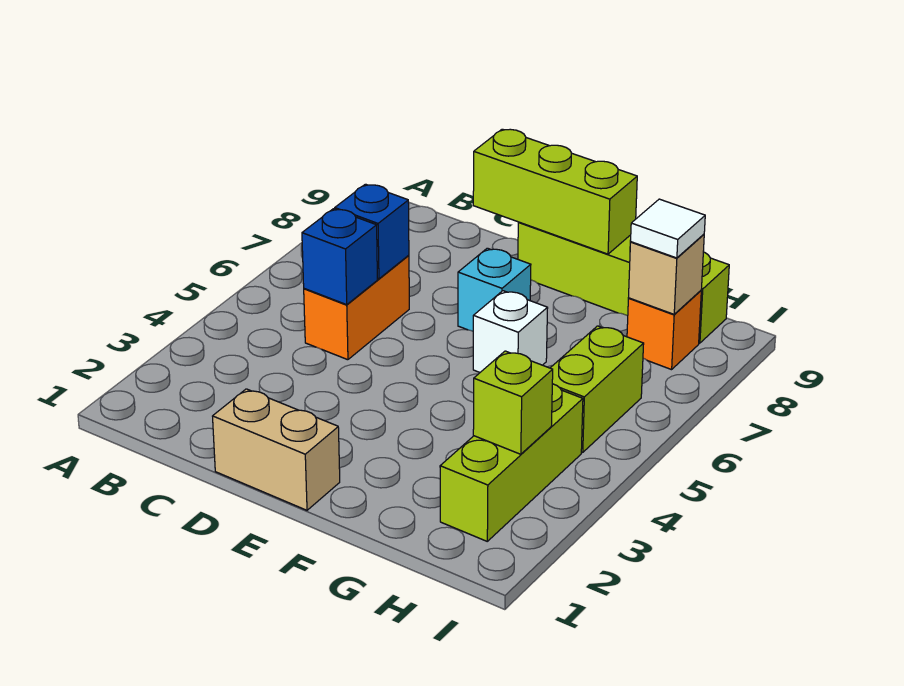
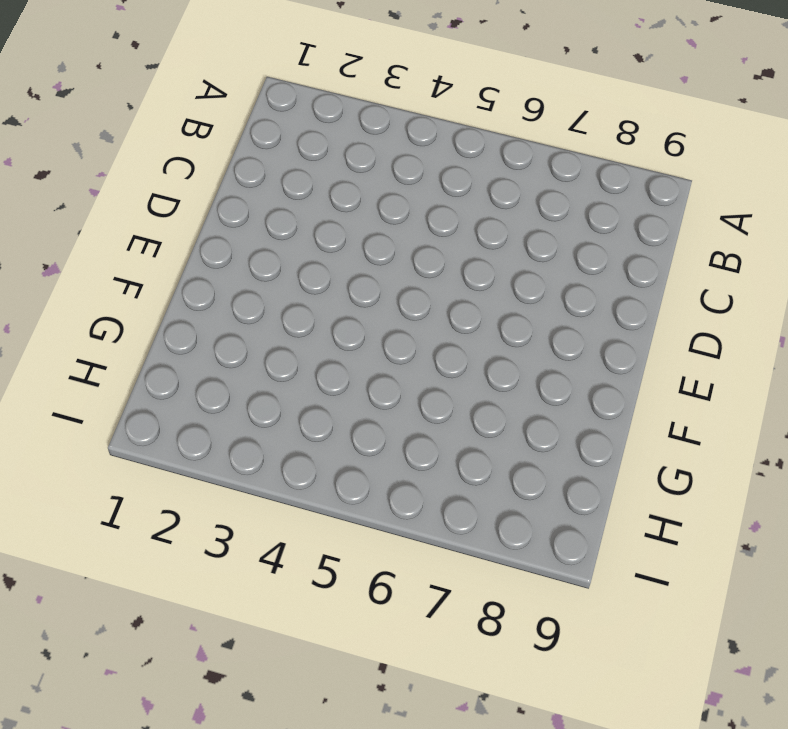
none -> orange brick C5:C6 level 1
none -> tan brick D1:E1 level 1
none -> cyan brick E7 level 1

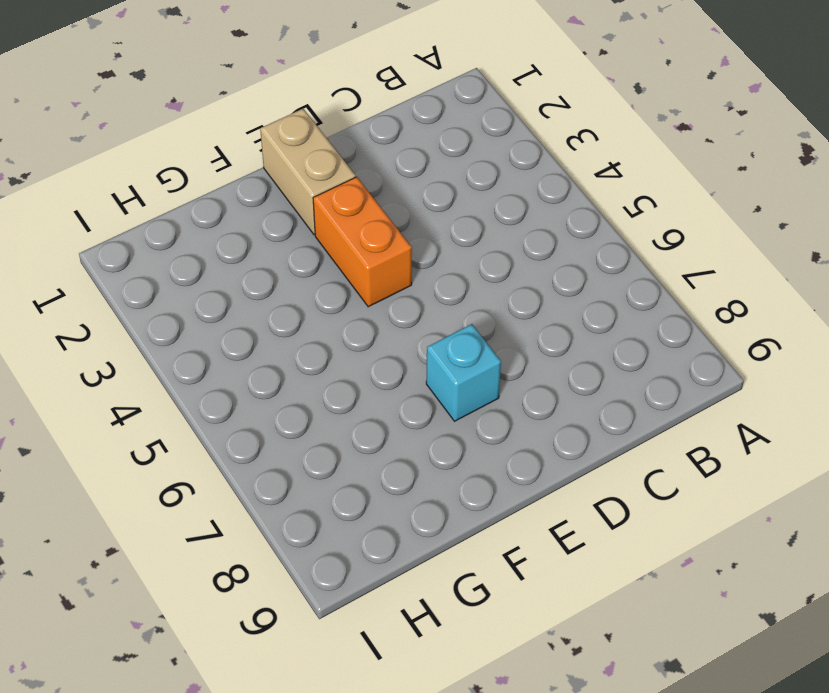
tan brick E1:E2 level 1 -> tan brick D1:E1 level 1
orange brick E3:E4 level 1 -> orange brick C5:C6 level 1
none -> lime brick E9:H9 level 1
none -> white brick F6 level 1
none -> lime brick H2:H4 level 1

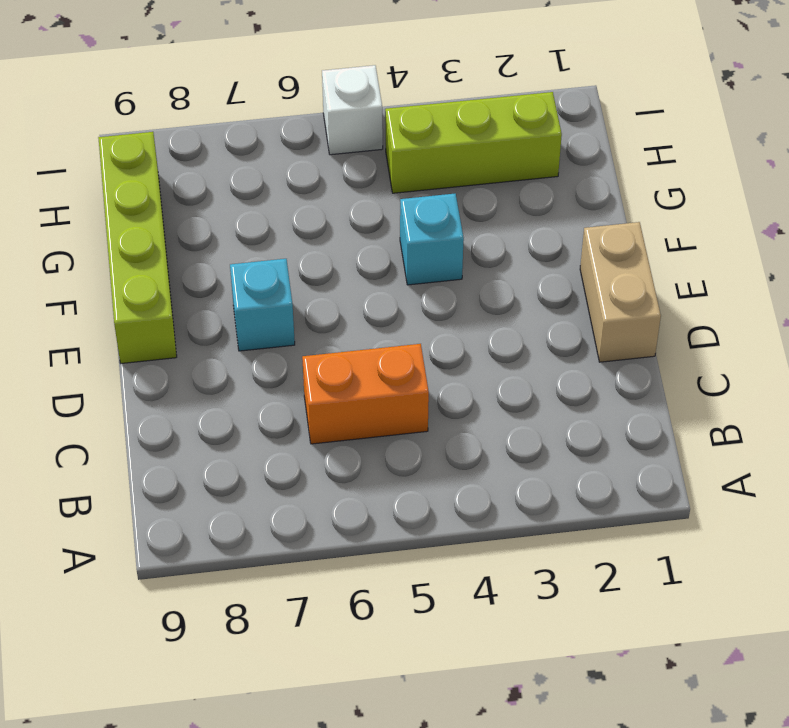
cyan brick F4 level 1 -> none
white brick I5 level 1 -> white brick F6 level 1
none -> lime brick H5:H6 level 1
none -> orange brick H8 level 1
none -> blue brick C5 level 2

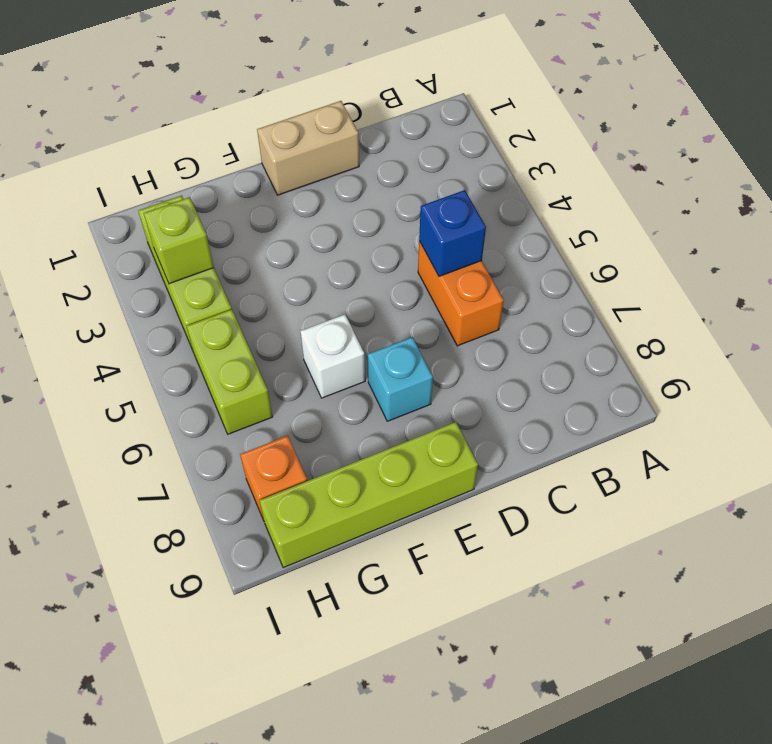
none -> blue brick C6 level 2
none -> lime brick D9:F9 level 2
none -> tan brick H8 level 2

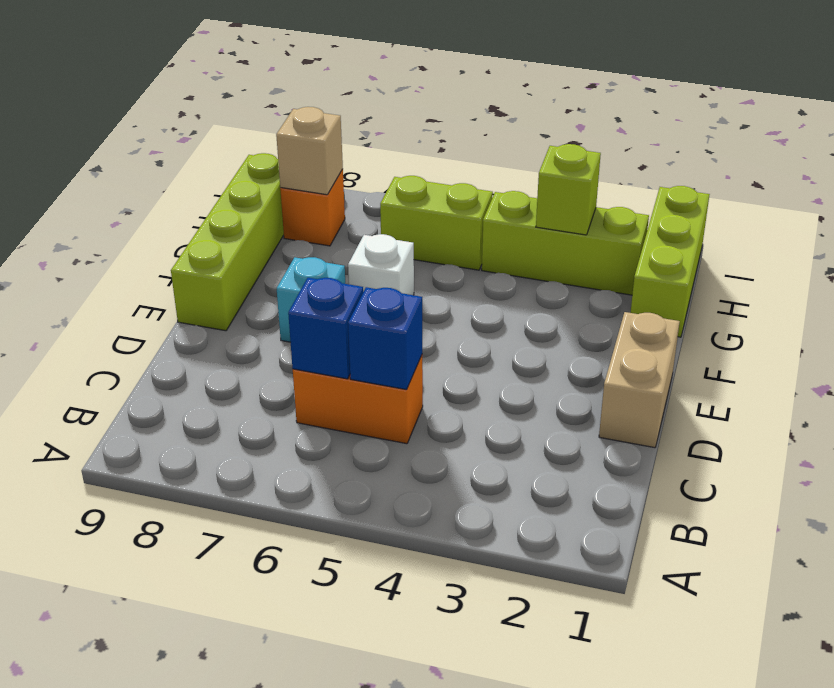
lime brick G1:I1 level 1 -> lime brick D9:F9 level 2
none -> white tile H8 level 3

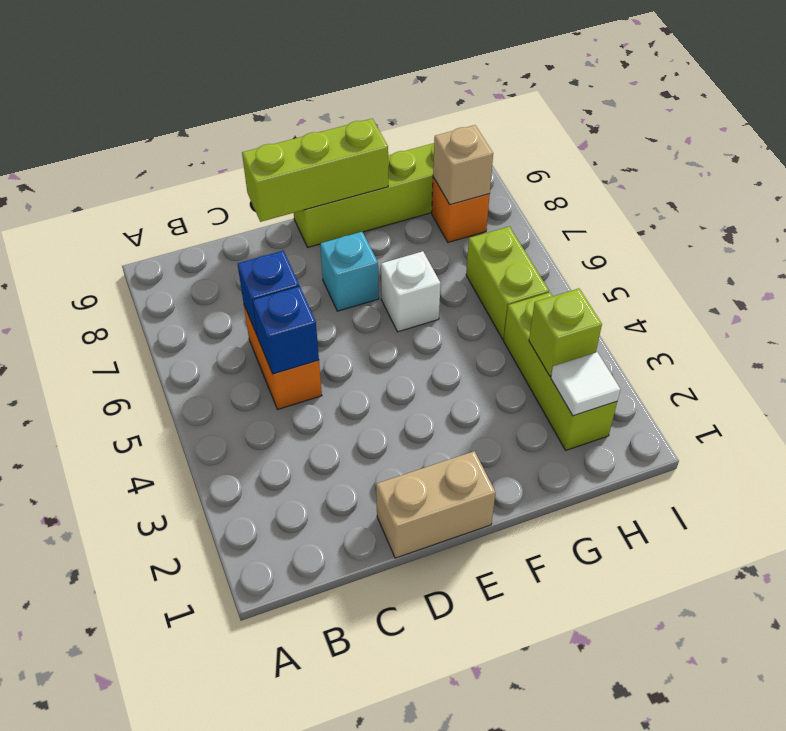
white tile H2 level 2 -> white tile H8 level 3

